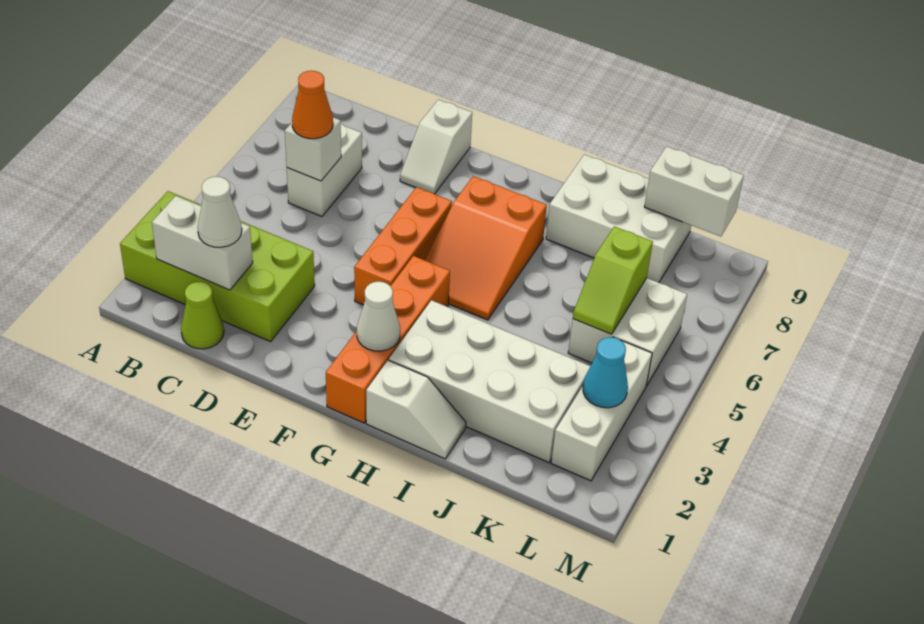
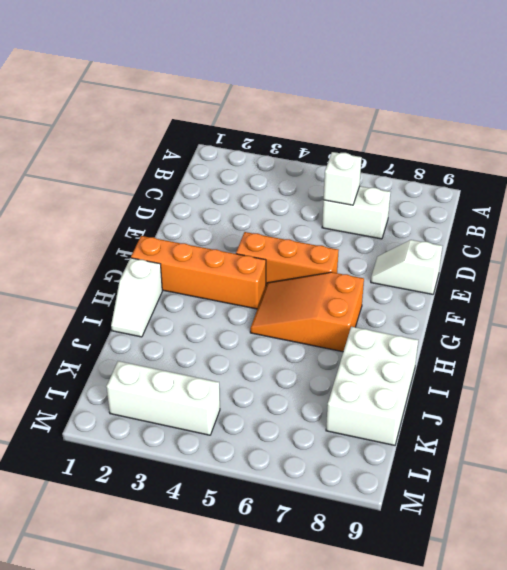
none -> lime brick A2:D3 level 1
none -> lime cone C1 level 1
none -> white brick H2:K3 level 1

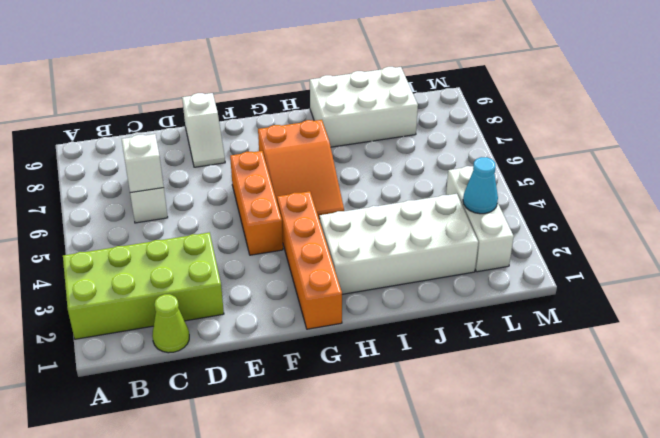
none -> white slope H1:I1 level 1 top H
none -> white brick K5:L6 level 1
none -> white brick B2:C2 level 2

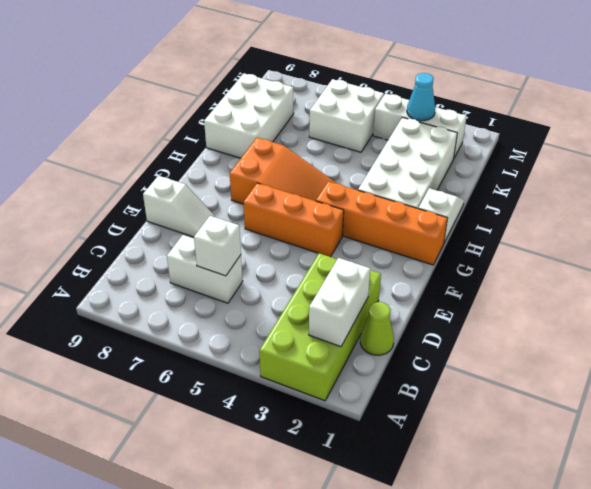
none -> white cone G2 level 2
none -> lime slope K5:K6 level 2 top 6
none -> white brick K9:L9 level 2

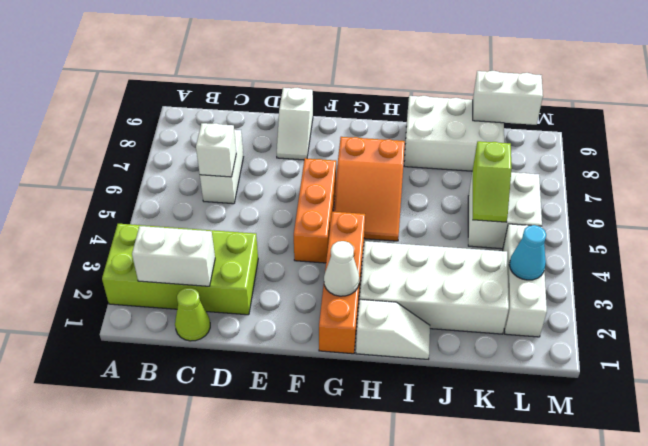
none -> white cone C2 level 3
none -> orange cone C6 level 3

